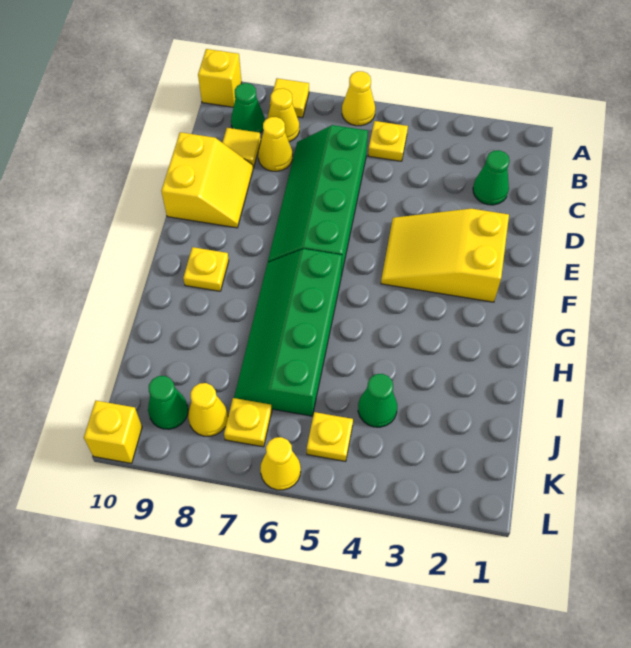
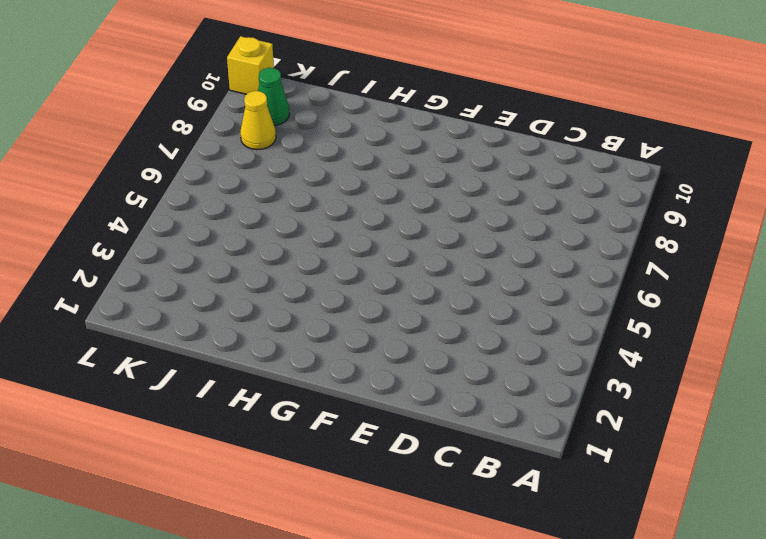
none -> yellow cone A6 level 1
none -> yellow tile A8 level 1
none -> yellow brick A10 level 1

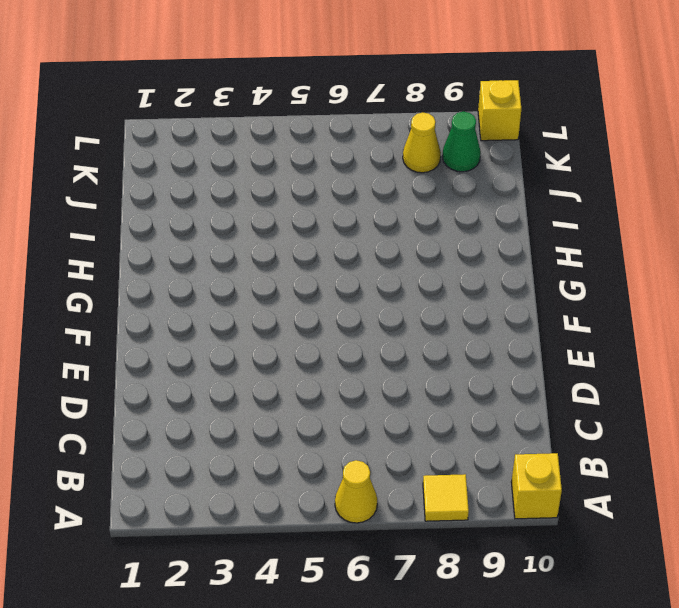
none -> yellow plate B5 level 1
none -> yellow cone B8 level 1
none -> green cone B9 level 1

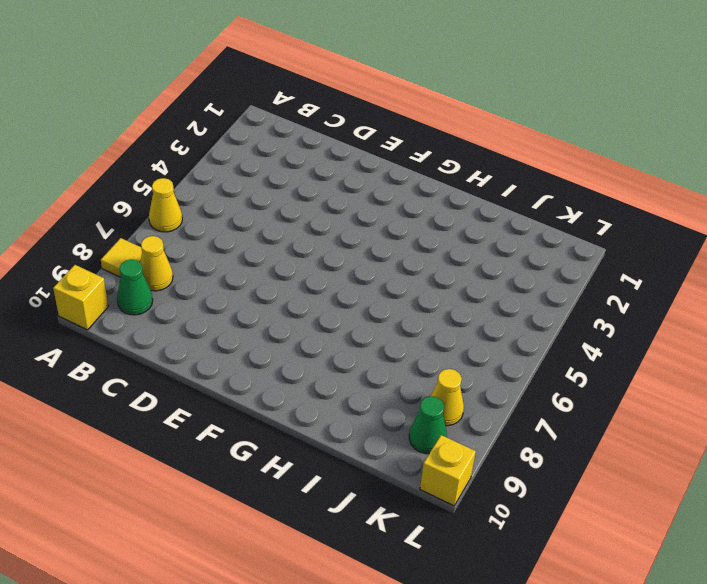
none -> yellow plate B5 level 1
none -> green cone C2 level 1
none -> green slope C6:F7 level 1 top 6

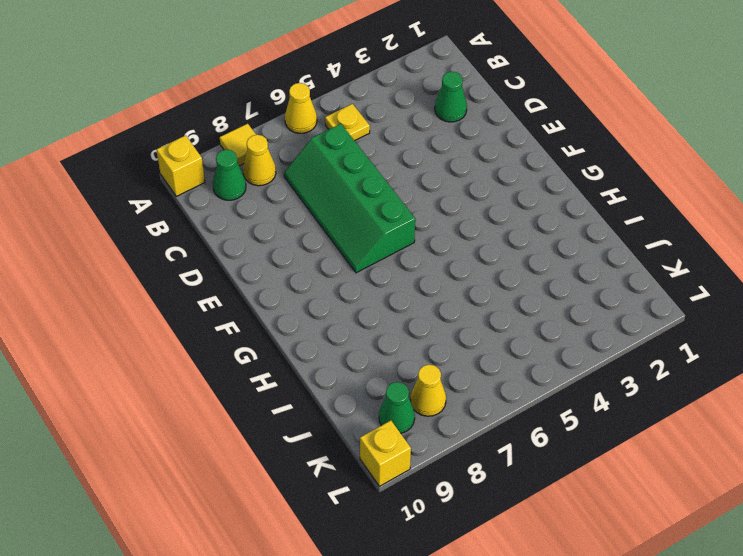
none -> yellow cone C8 level 1
none -> yellow tile C9 level 1
none -> yellow slope D9:E10 level 1 top 10

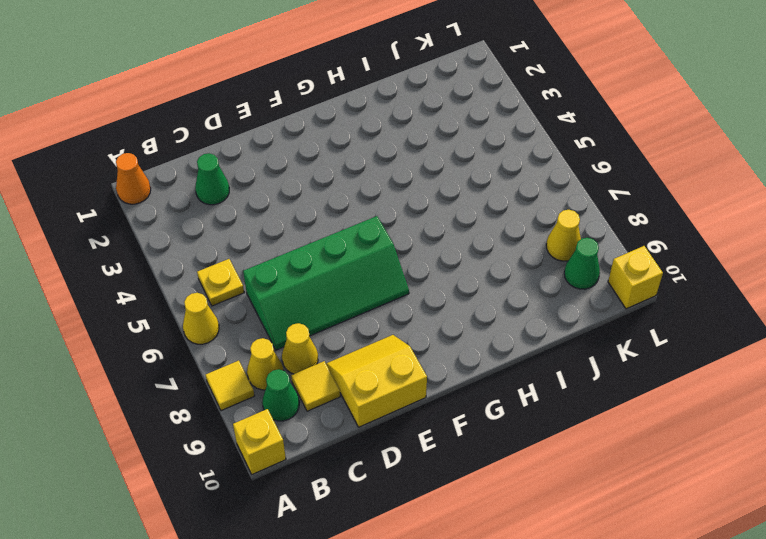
orange cone A1 level 1 -> none
none -> yellow slope E2:F4 level 1 top 2
none -> green slope G6:J7 level 1 top 6
none -> yellow plate G9 level 1

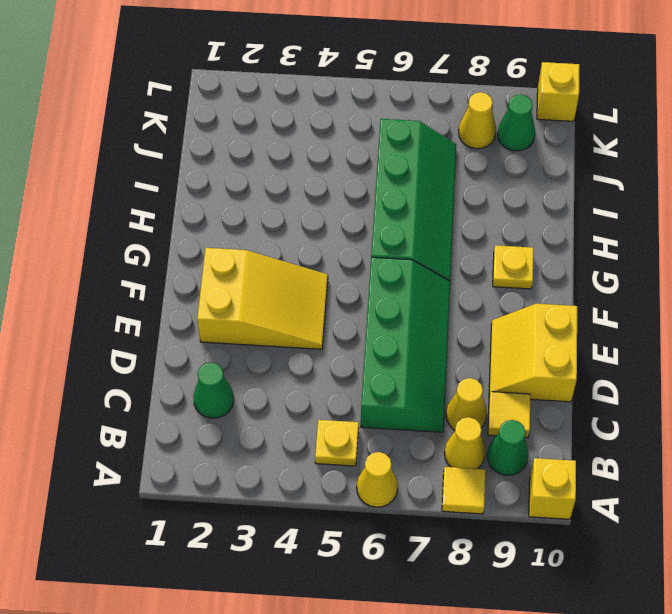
none -> green cone J4 level 1
none -> yellow plate K5 level 1
none -> yellow plate K7 level 1

